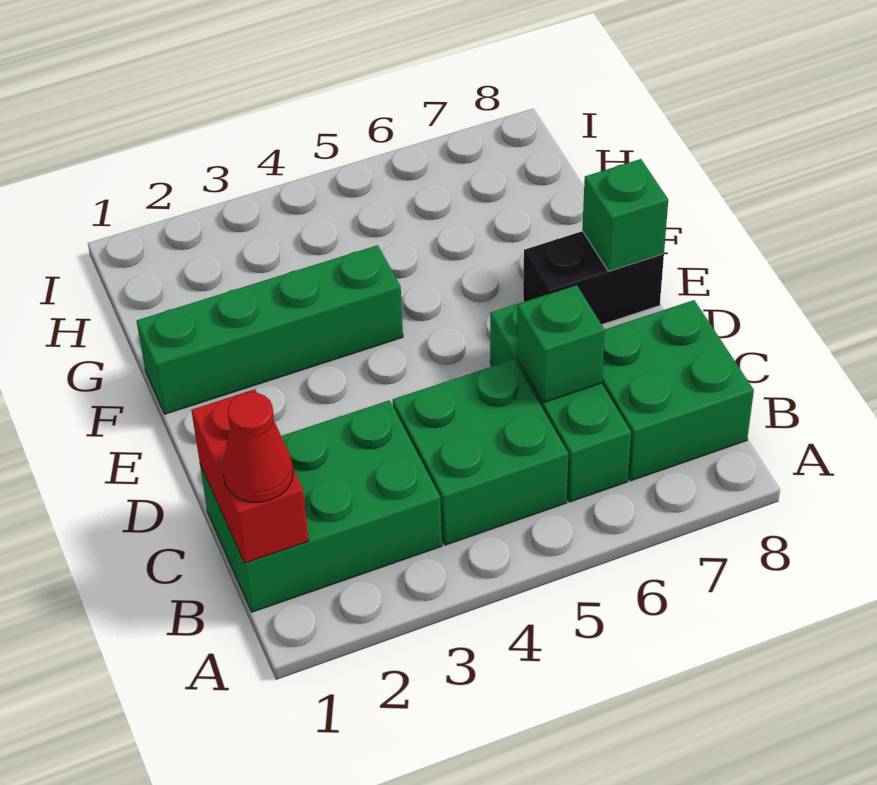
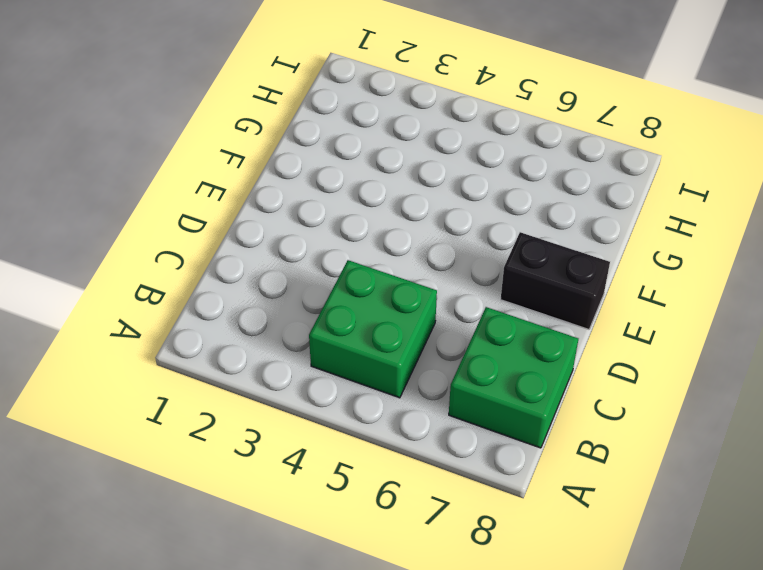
none -> green brick B1:C3 level 1
none -> green brick B6:D6 level 1

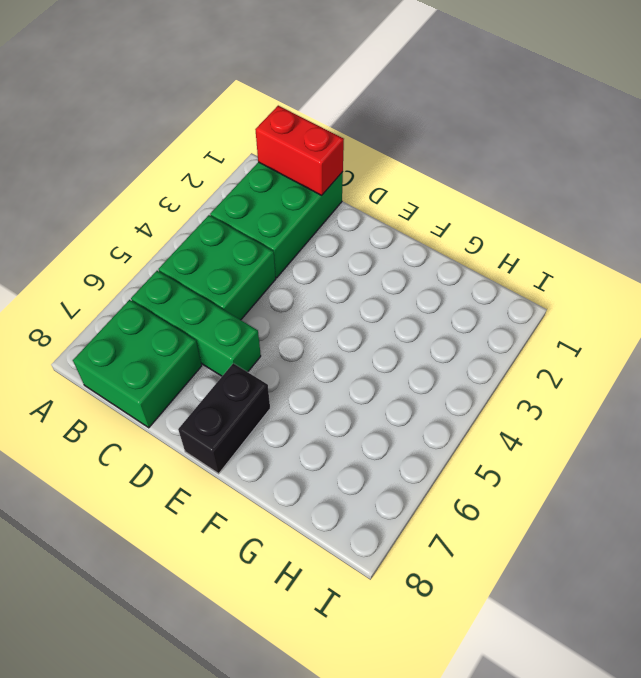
none -> green brick F1:F4 level 1
none -> green brick C6 level 2

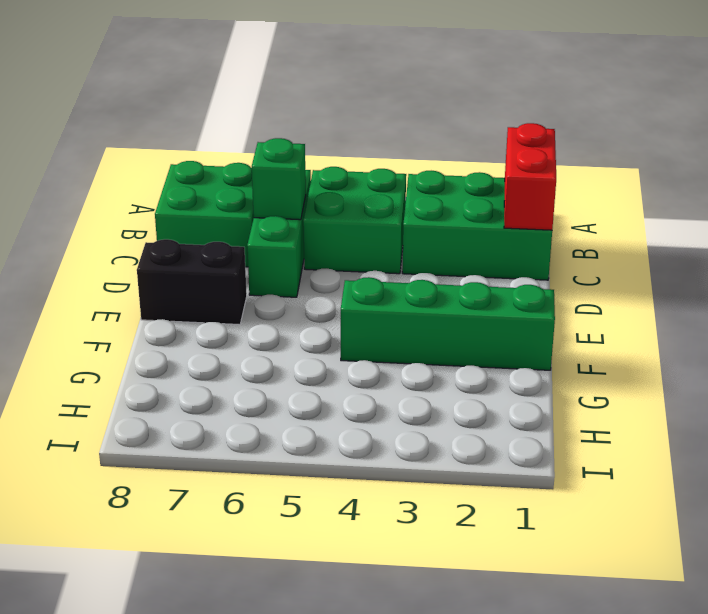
none -> green brick E8 level 2
none -> red cone B1 level 3

